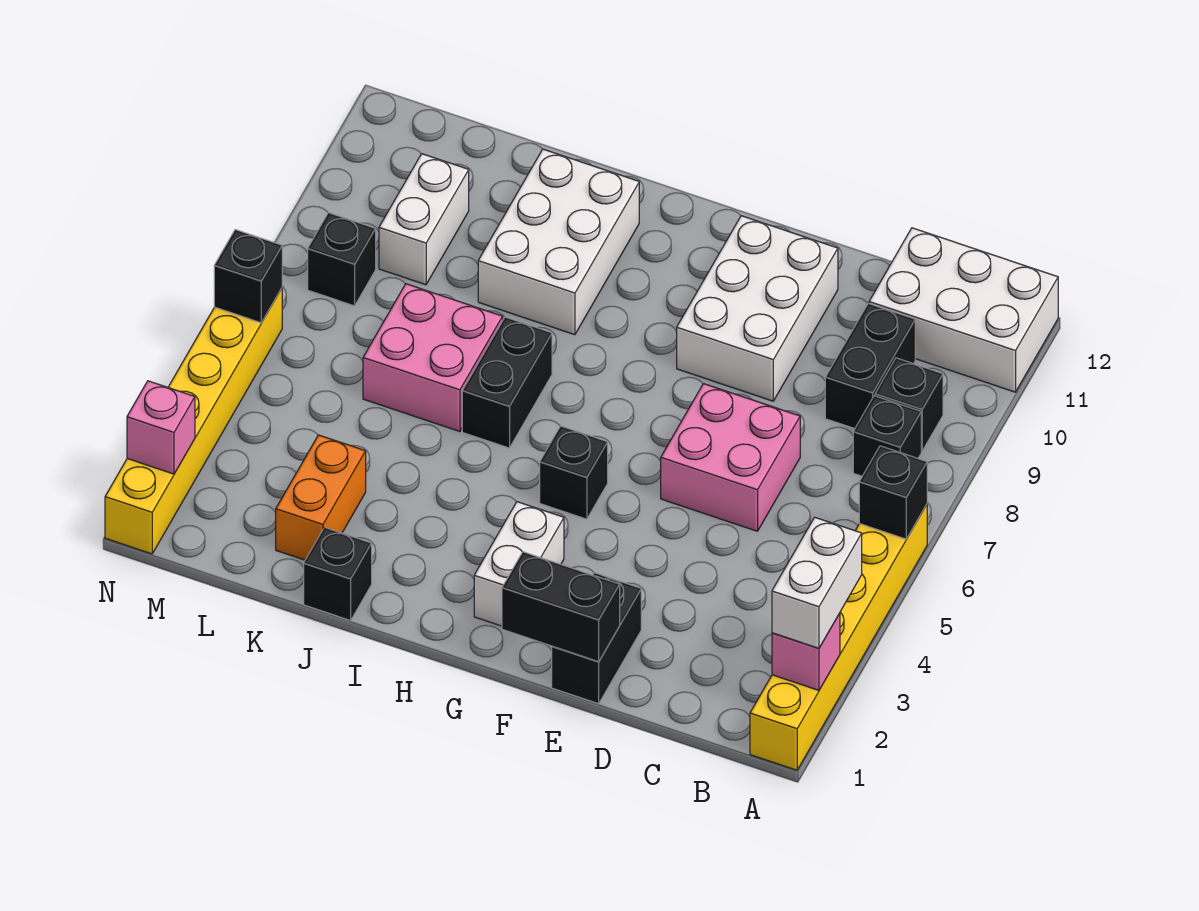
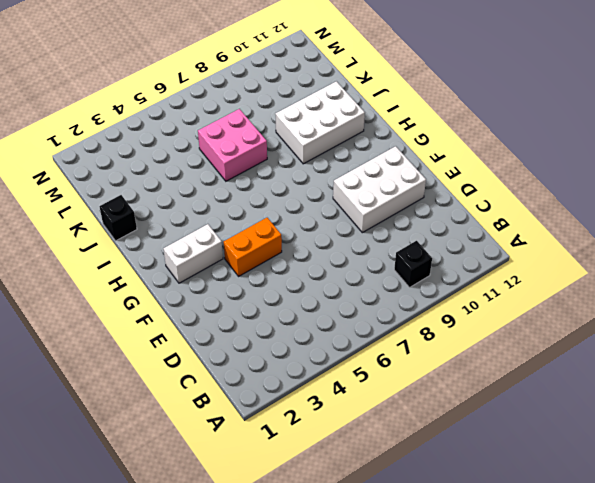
orange brick F4:F5 level 1 -> orange brick K2:K3 level 1
none -> yellow brick A1:A6 level 1
none -> white brick A11:C12 level 1
none -> black brick B8 level 1

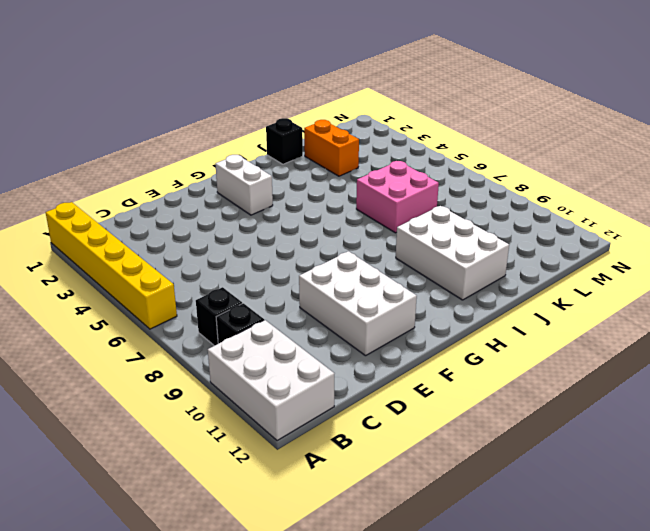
white brick A10:B12 level 1 -> white brick A11:C12 level 1
none -> black brick C9:C10 level 1
none -> pink brick D6:E7 level 1
none -> black brick E1:E2 level 1

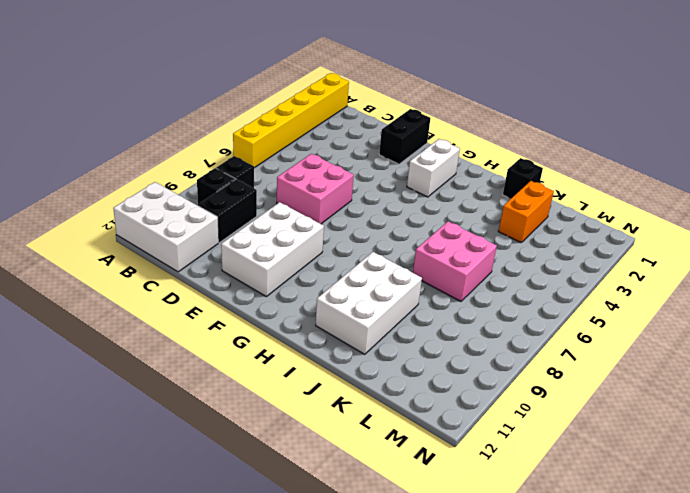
none -> black brick G5 level 1
none -> black brick I6:I7 level 1
none -> white brick L9:L10 level 1

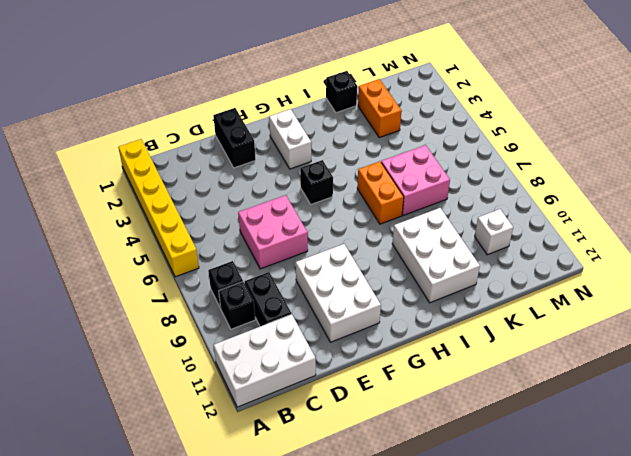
orange brick I6:I7 level 1 -> black brick I6:I7 level 1
white brick L10 level 1 -> white brick L9:L10 level 1
none -> black brick M8 level 1
none -> yellow brick N1:N6 level 1
none -> pink brick A2 level 2

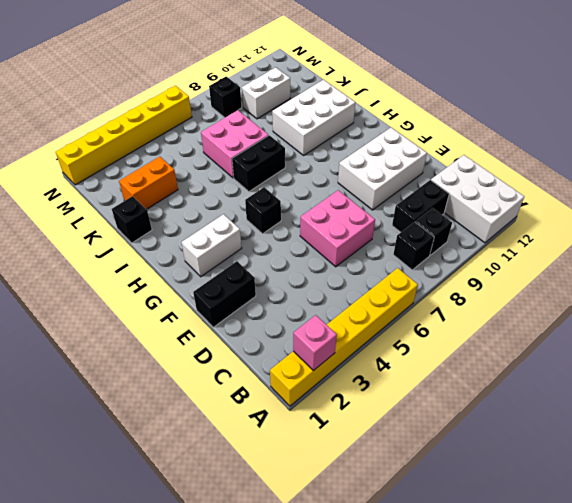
none -> black brick A6 level 2
none -> black brick E1:F1 level 2
none -> pink brick N2 level 2

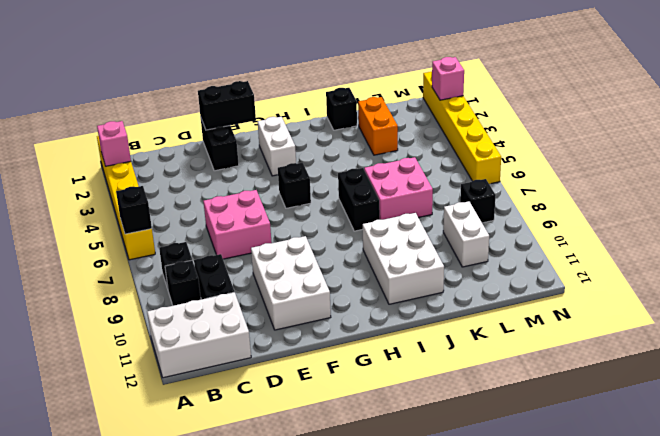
none -> black brick N6 level 2
none -> white brick A2:A3 level 3

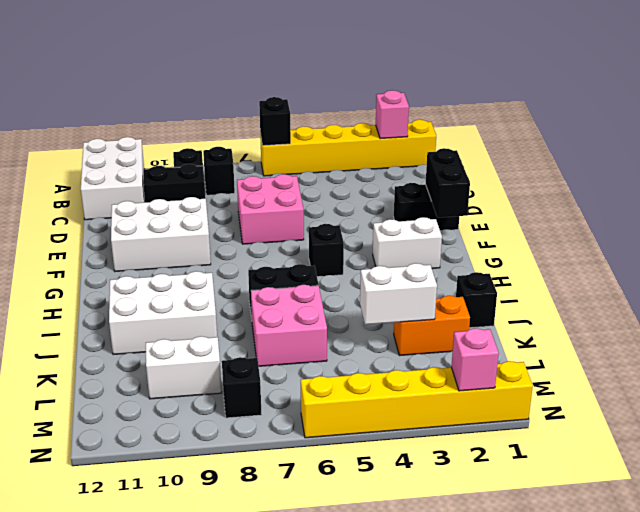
white brick K3:K4 level 2 -> white brick A2:A3 level 3
none -> black brick N6 level 2

